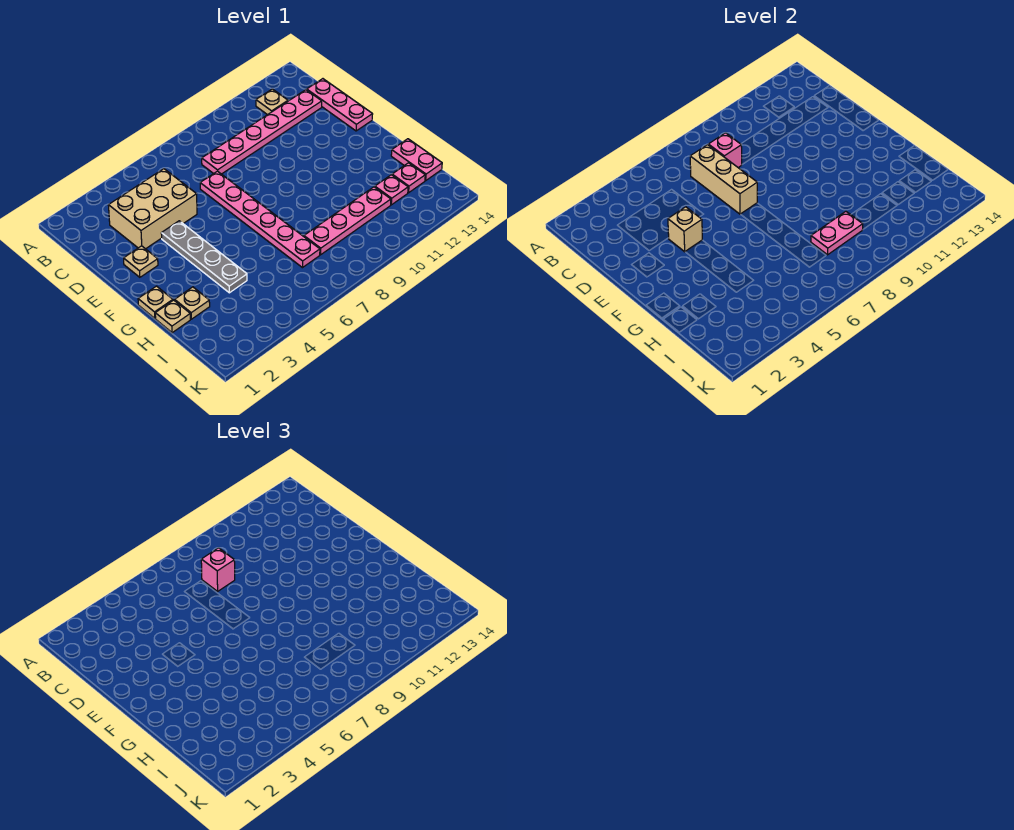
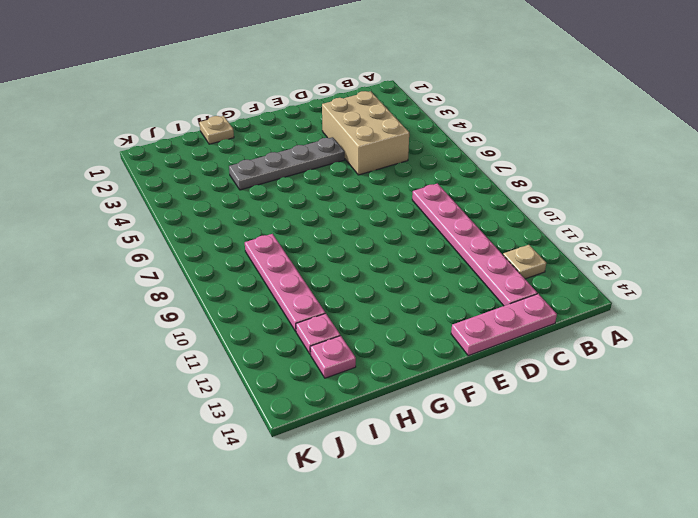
none -> pink plate D7:I7 level 1
none -> tan plate E2 level 1
none -> tan plate G1 level 1

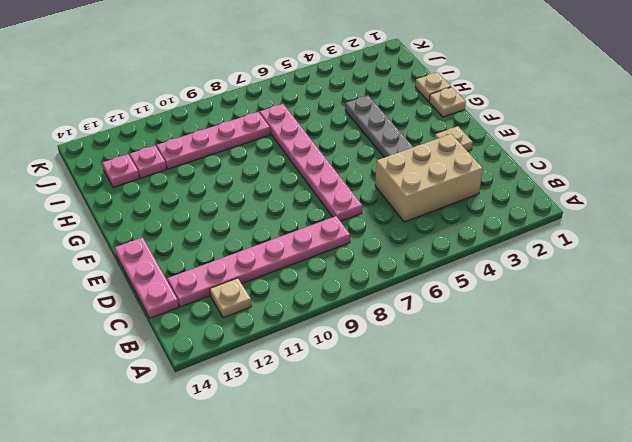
none -> tan plate H2 level 1
none -> pink plate H14:I14 level 1
none -> tan brick C7:E7 level 2

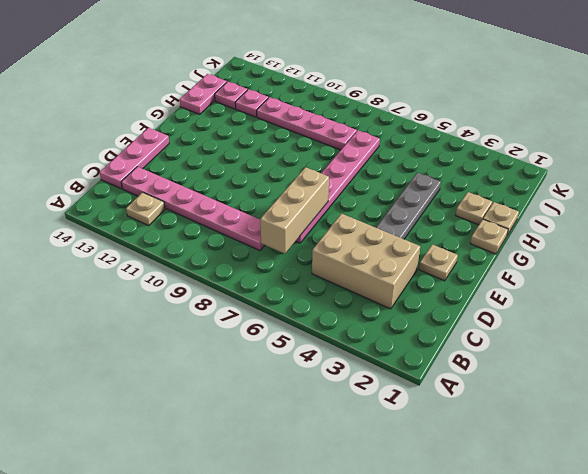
none -> pink brick C8 level 2
none -> tan brick E4 level 2
none -> pink plate I8:I9 level 2

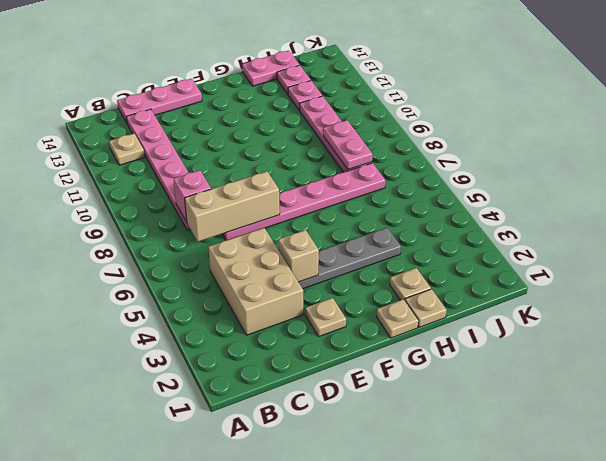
none -> pink brick C8 level 3

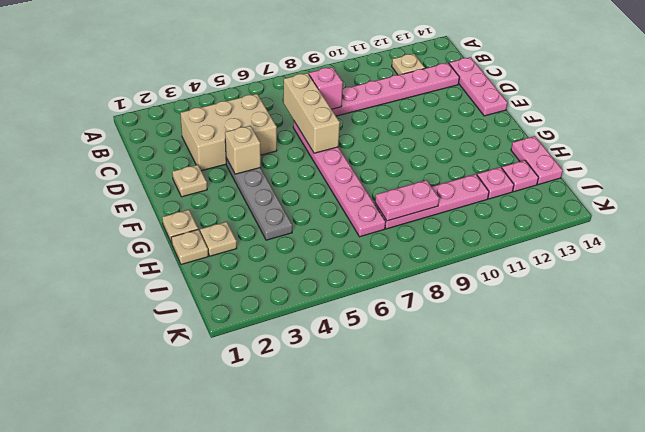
none -> pink brick C8 level 3

